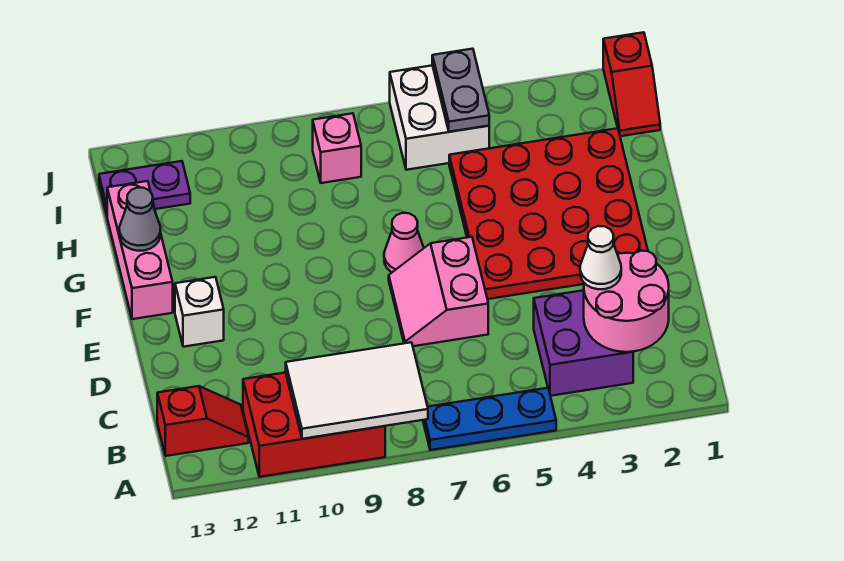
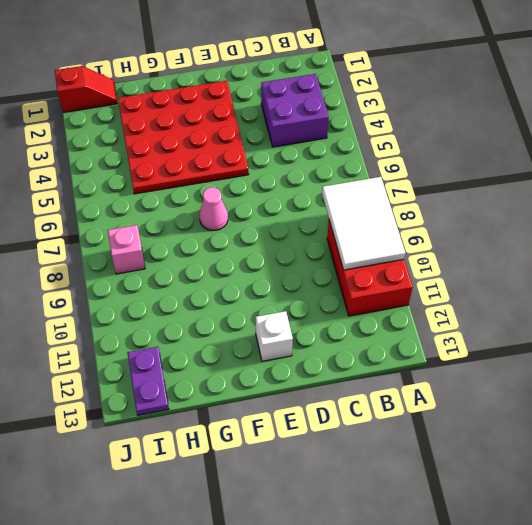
none -> blue plate A5:A7 level 1
none -> red slope B12:B13 level 1 top 13
none -> pink slope D6:E7 level 1 top 6

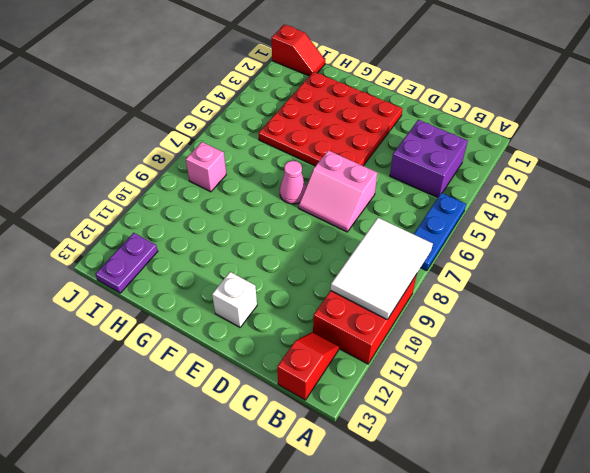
none -> pink brick F13:H13 level 1
none -> white brick I5:J6 level 1
none -> pink round brick B2:C3 level 2

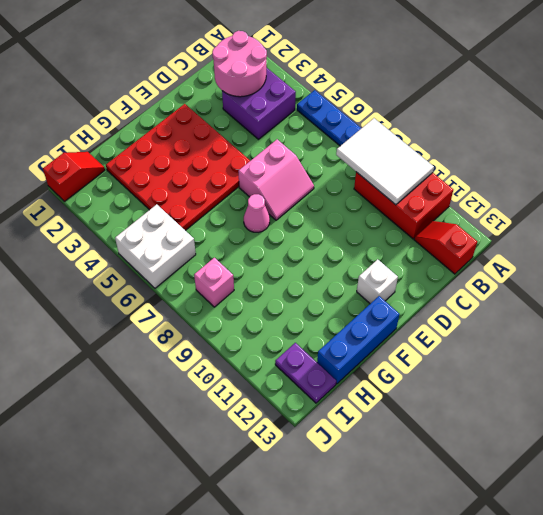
blue brick F13:H13 level 1 -> pink brick F13:H13 level 1
none -> grey cone G13 level 2
none -> grey plate I5:J5 level 2
none -> white cone C3 level 3

